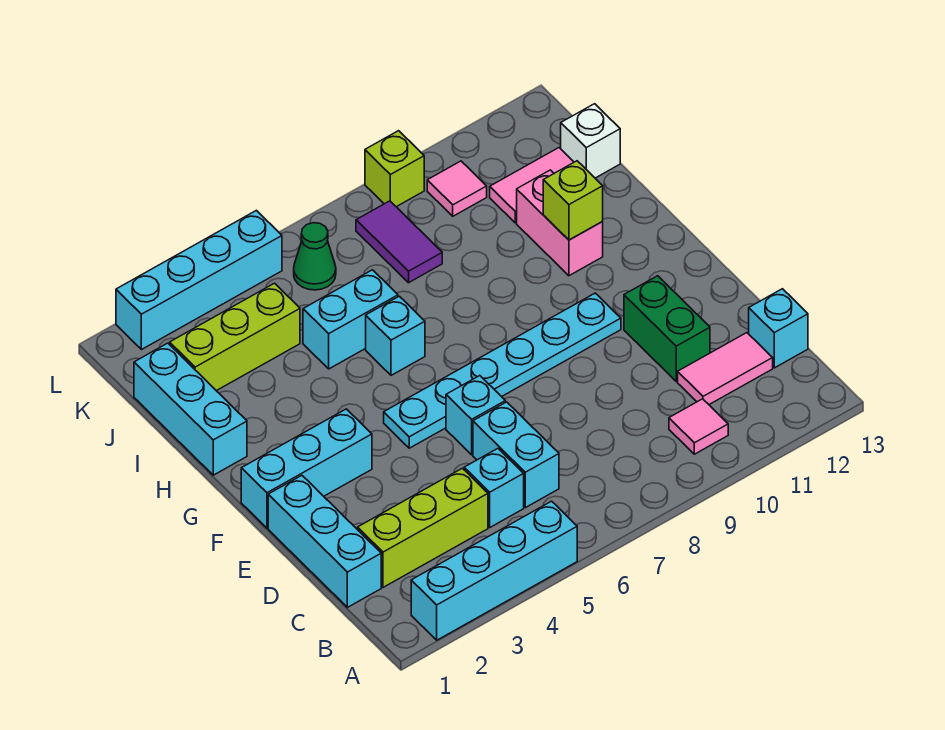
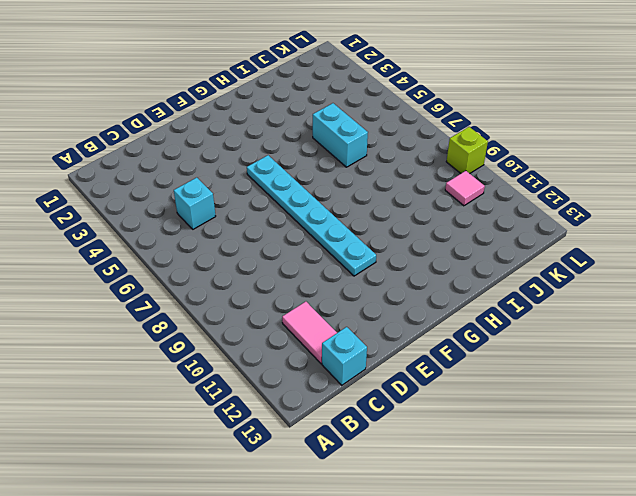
none -> cyan brick A2:A5 level 1
none -> pink tile B10 level 1
none -> cyan brick C1:E1 level 1

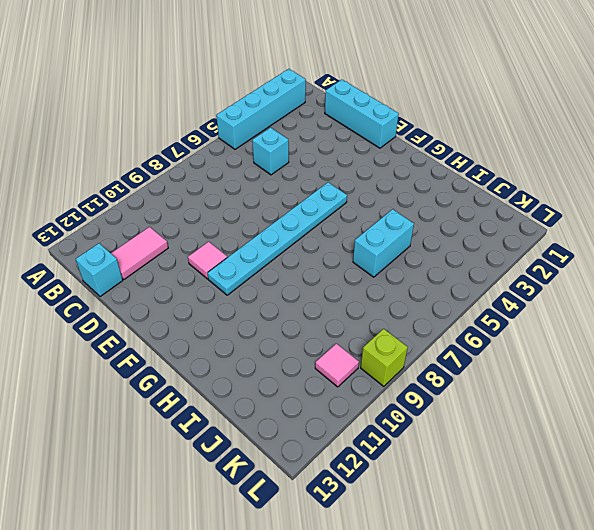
pink tile E10 level 1 -> pink tile B10 level 1
none -> lime brick C2:C4 level 1
none -> cyan brick C6:D6 level 1
none -> green brick D11:E11 level 1

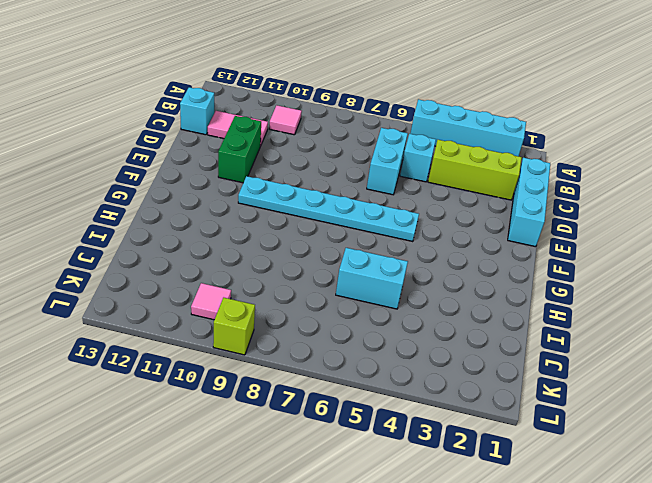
none -> cyan brick E6 level 1
none -> cyan brick F1:F3 level 1
none -> cyan brick H1:J1 level 1

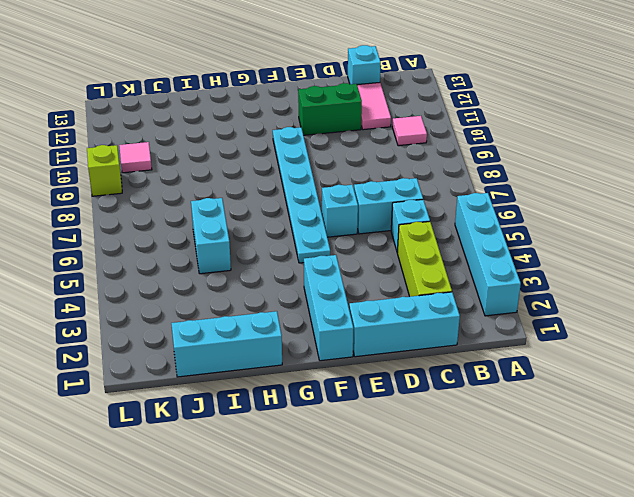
none -> cyan brick H6 level 1
none -> pink brick H11:I11 level 1
none -> lime brick J2:J4 level 1

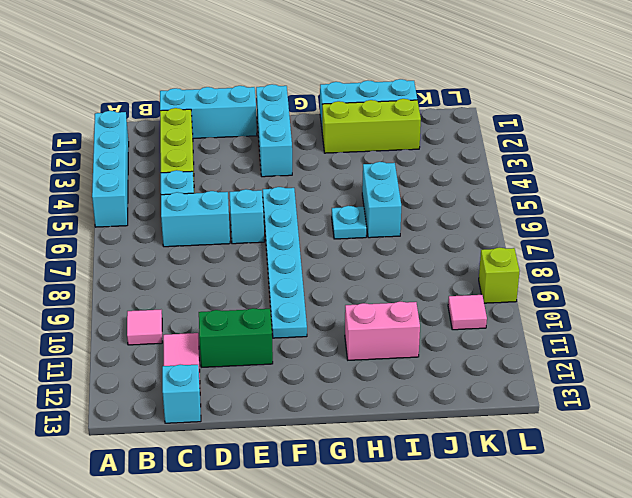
lime brick H2:J2 level 1 -> lime brick J2:J4 level 1
cyan plate H6 level 1 -> cyan brick H6 level 1
none -> purple tile J8:K8 level 1
none -> pink tile J11:J12 level 1
none -> white brick J13 level 1

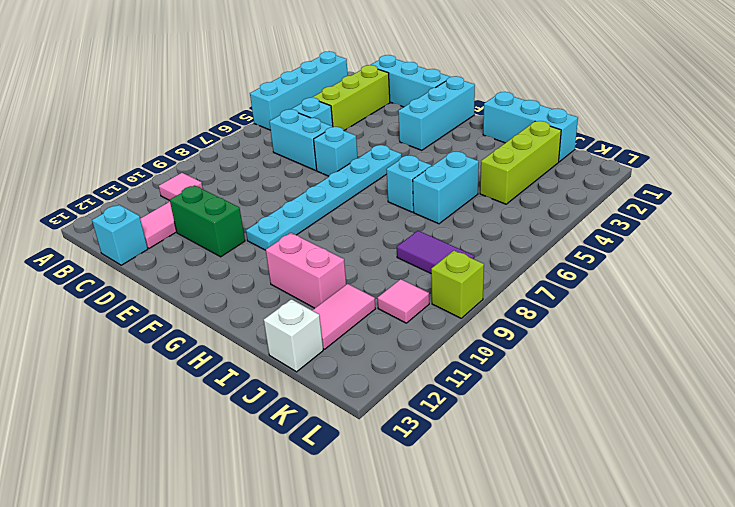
none -> green cone K6 level 1
none -> cyan brick L2:L5 level 1
none -> lime brick H11 level 2

